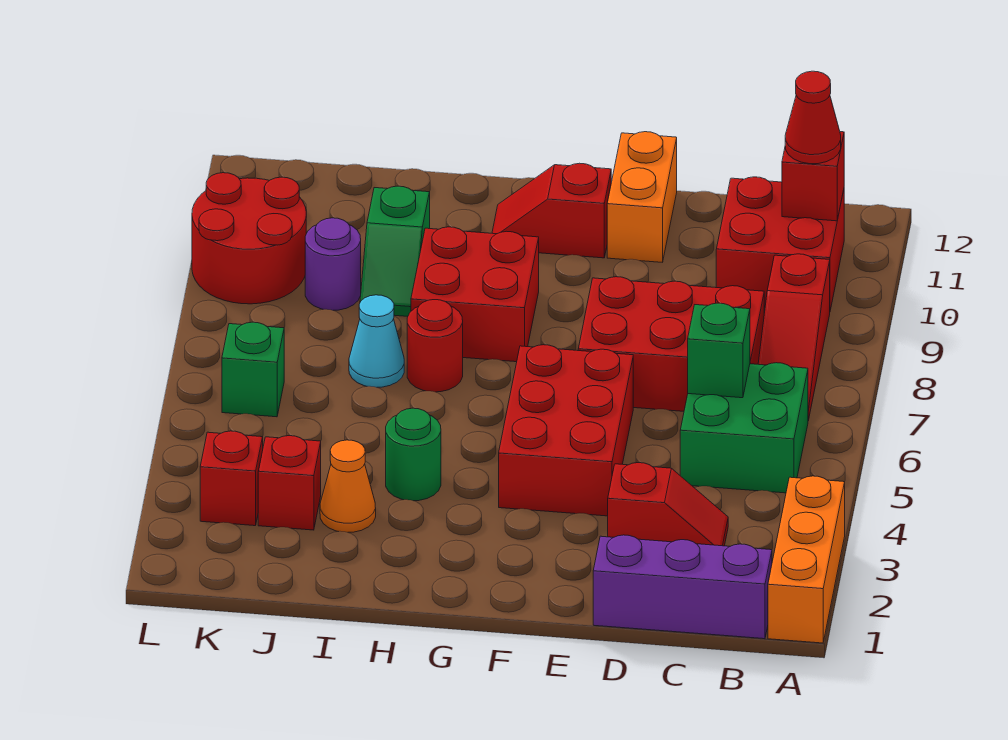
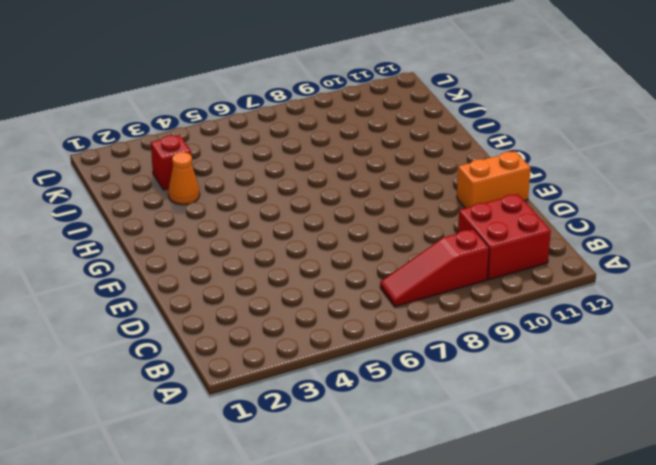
none -> orange brick A1:A3 level 1
none -> purple brick B1:D1 level 1
none -> green brick B5:C6 level 1

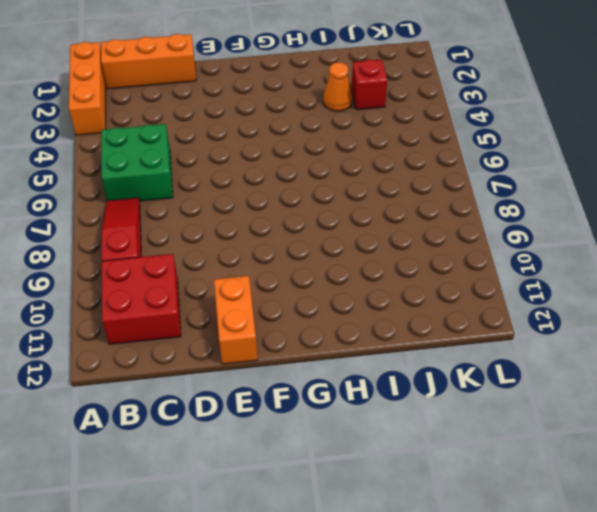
orange brick B1:D1 level 1 -> purple brick B1:D1 level 1
none -> red slope C3:D3 level 1 top D
none -> red brick C7:E8 level 1
none -> red brick E4:F6 level 1

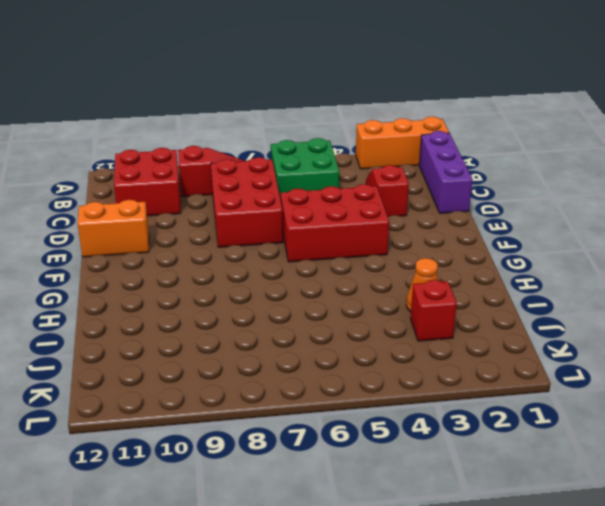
none -> red slope F11:G11 level 1 top F
none -> red brick G8:H9 level 1
none -> green round brick H4 level 1

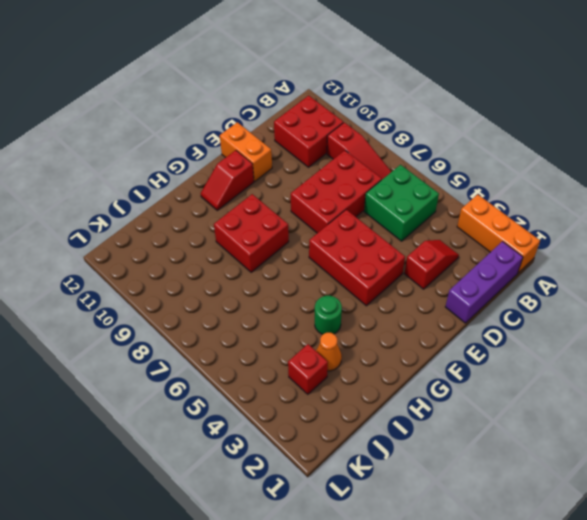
none -> red round brick H7 level 1
none -> cyan cone I7 level 1
none -> green slope I9:I10 level 1 top 10

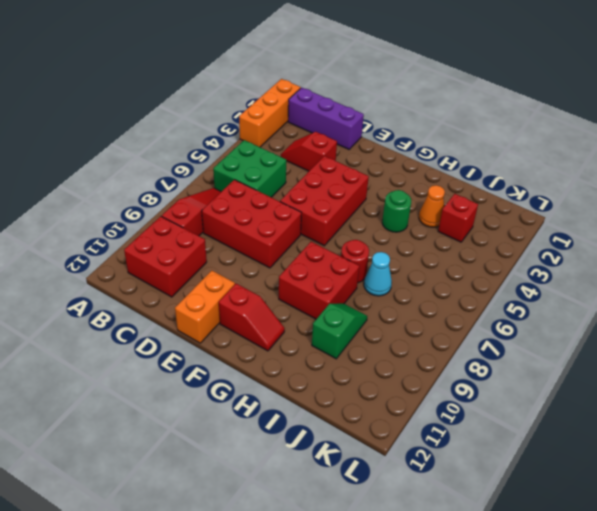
none -> purple round brick J9 level 1
none -> red brick K3 level 1
none -> green brick K6 level 1

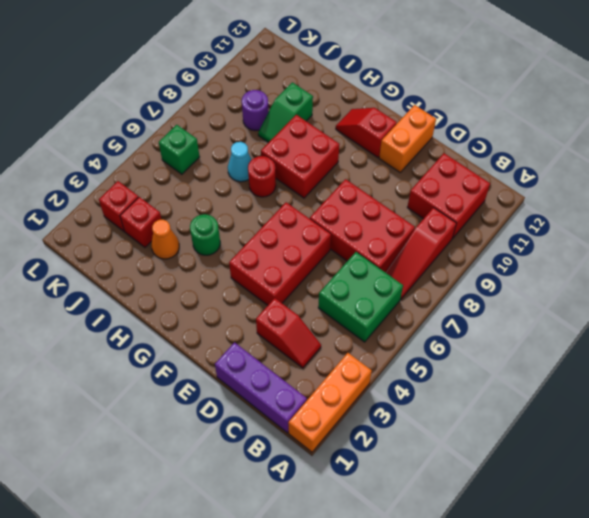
none -> red round brick K9:L10 level 1
none -> red brick B11 level 2
none -> green brick C6 level 2

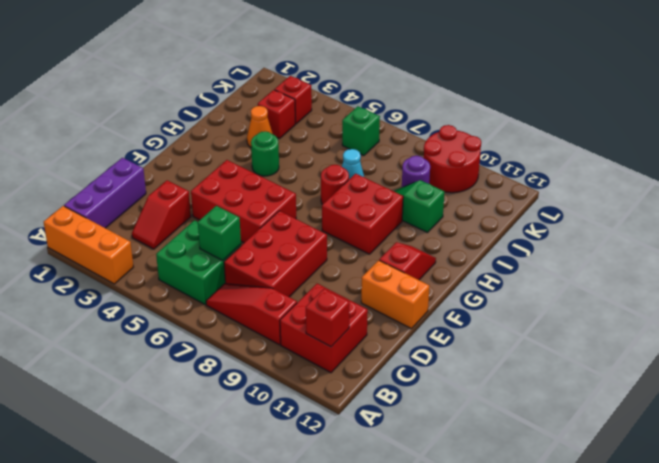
none -> red cone B11 level 3

